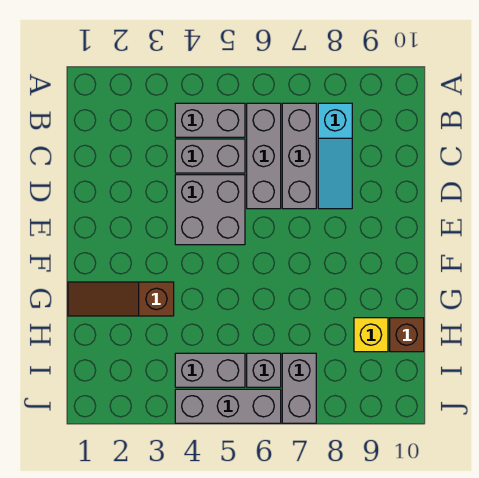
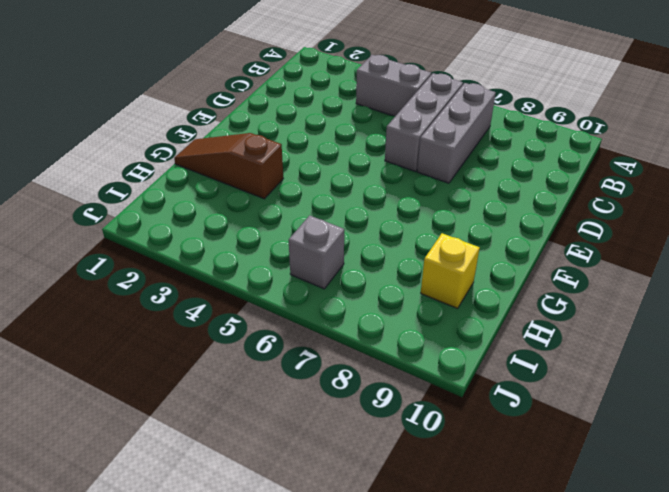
none -> cyan slope B8:D8 level 1 top B
none -> grey brick C4:C5 level 1
none -> grey brick D4:E5 level 1

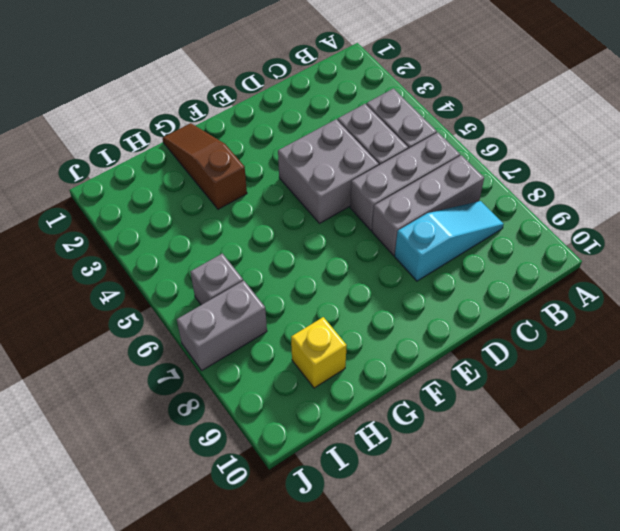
cyan slope B8:D8 level 1 top D -> cyan slope B8:D8 level 1 top B
none -> brown brick H10 level 1
none -> grey brick I4:I5 level 1
none -> grey brick J4:J6 level 1

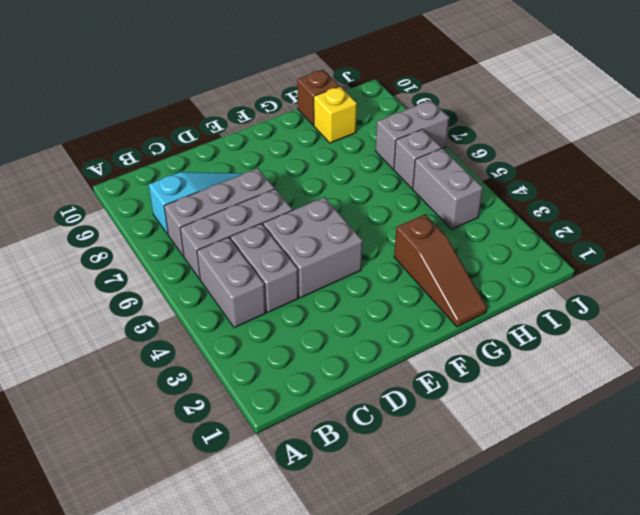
none -> grey brick J4:J6 level 1

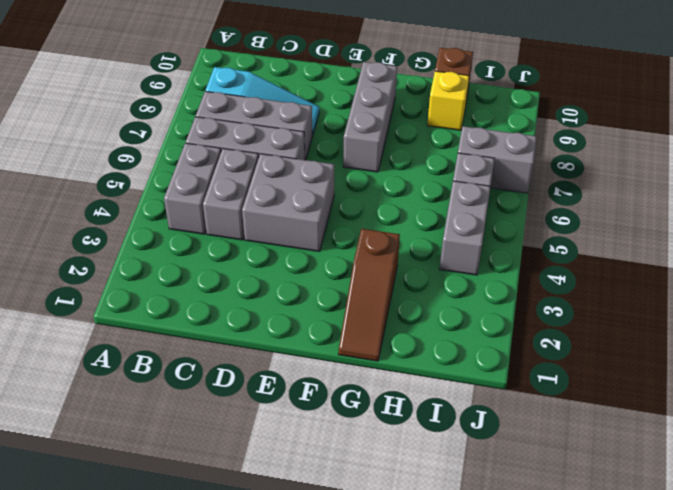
grey brick F7:F9 level 1 -> grey brick J4:J6 level 1

